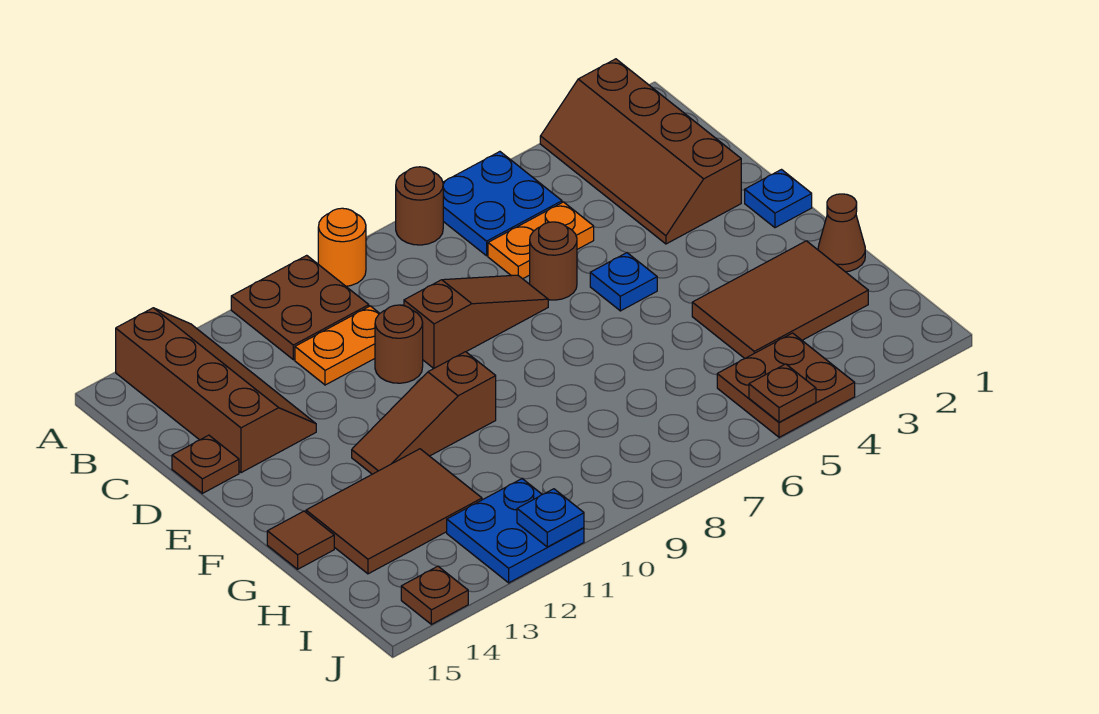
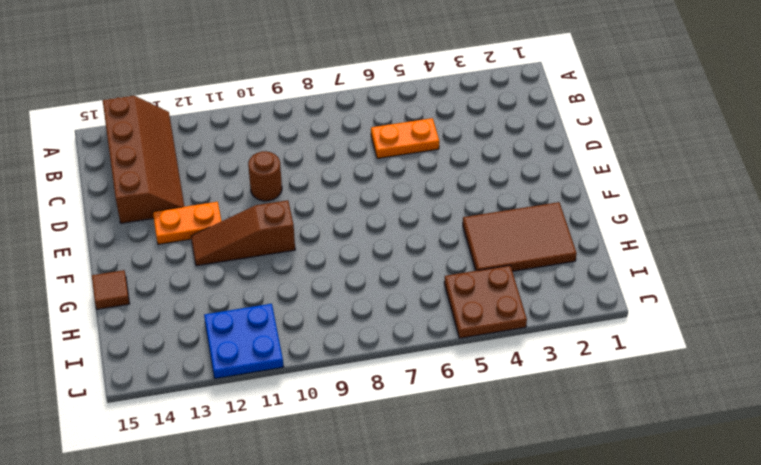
orange plate E12:E13 level 1 -> orange plate C10:C11 level 1
none -> brown slope A2:D3 level 1 top 2
none -> blue plate A5:B6 level 1
none -> brown round brick A7 level 1

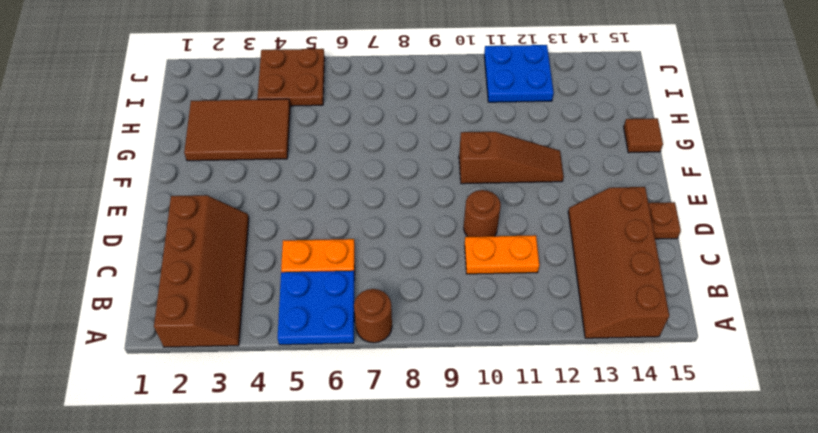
none -> orange round brick A9 level 1
none -> brown plate A10:B11 level 1
none -> brown round brick D6 level 1

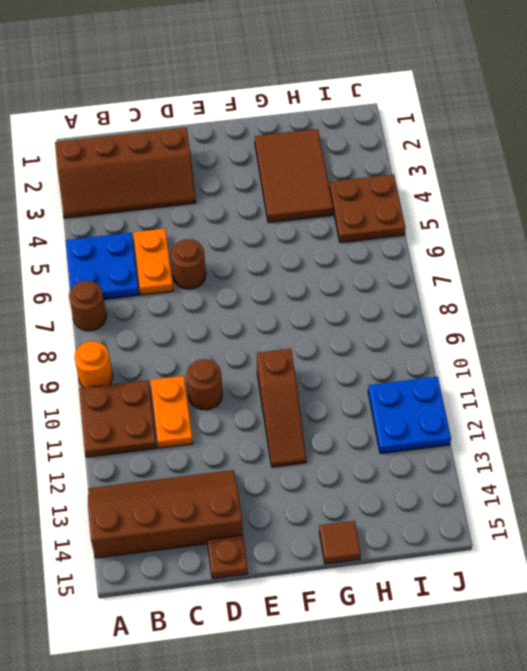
none -> brown slope D7:D9 level 1 top 9
none -> blue plate E1 level 1
none -> blue plate E5 level 1

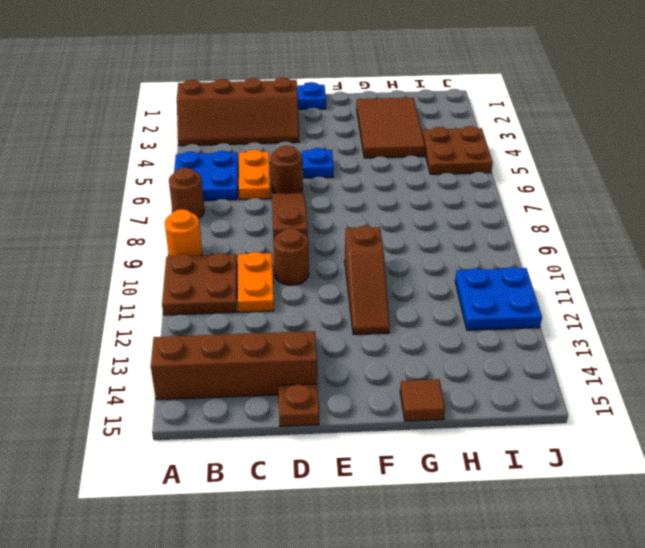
none -> brown cone G1 level 1
none -> brown tile G12:H14 level 1
none -> brown plate J14 level 1

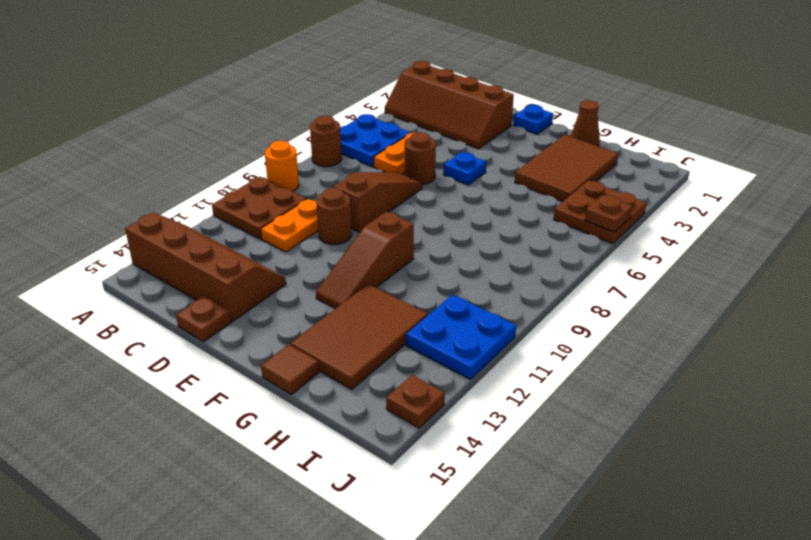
none -> blue plate J11 level 2

